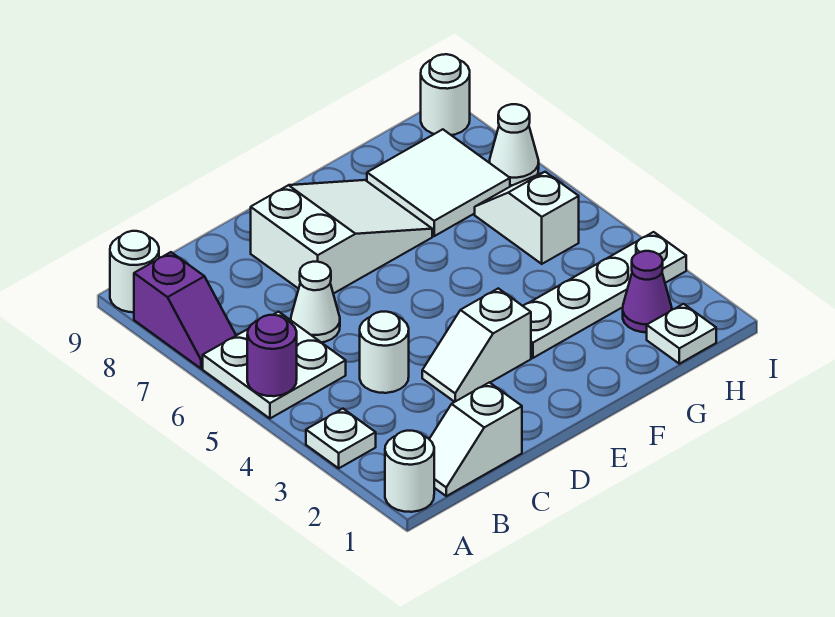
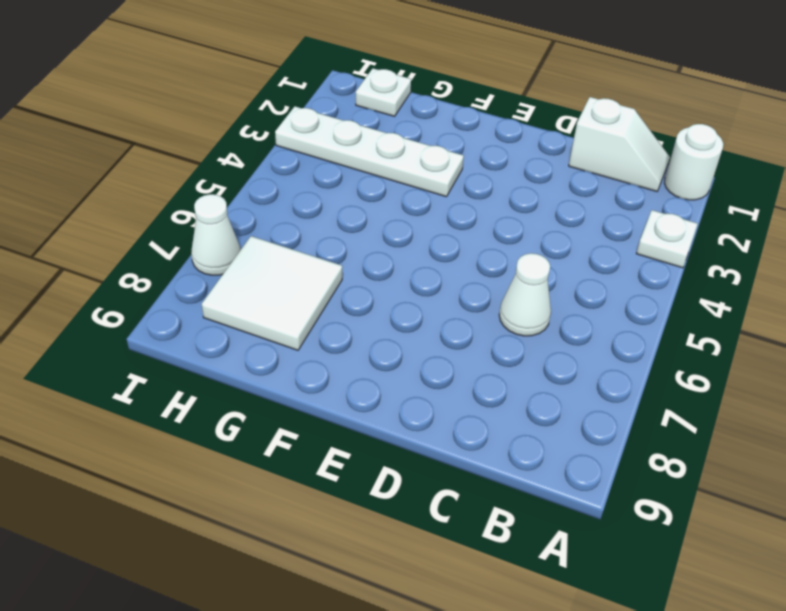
none -> white plate A5:B6 level 1
none -> purple slope A7:A8 level 1 top 8
none -> white round brick A9 level 1

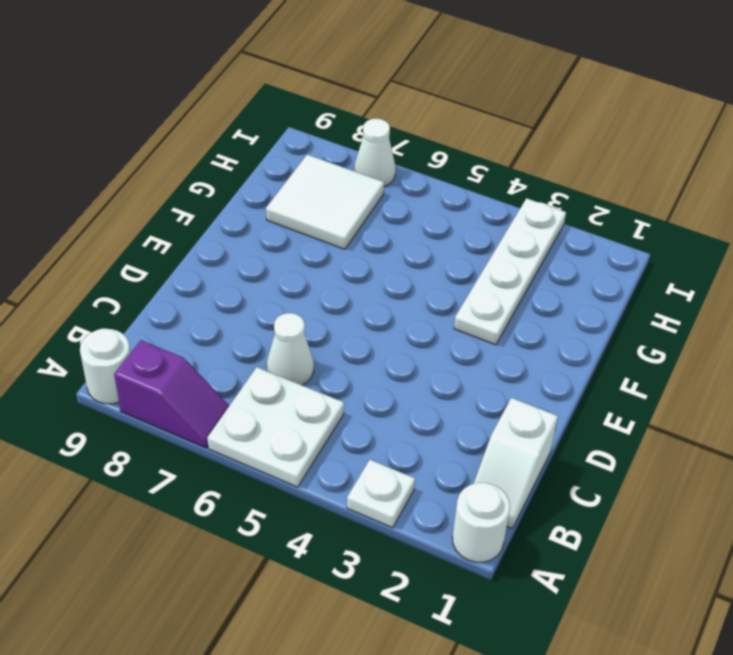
none -> white round brick C4 level 1
none -> white slope D3:E3 level 1 top E
none -> white slope D7:F8 level 1 top D

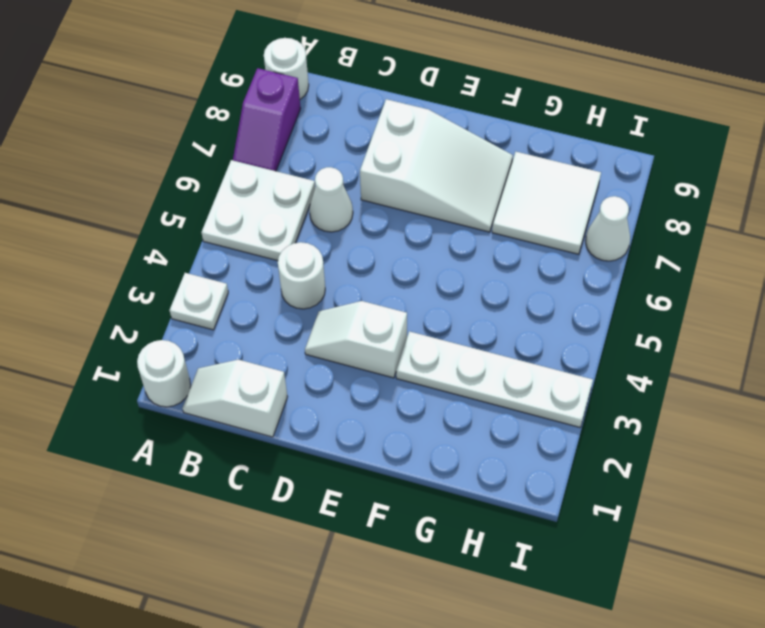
none -> white plate H1 level 1
none -> purple cone H2 level 1
none -> white slope H5:H6 level 1 top 5

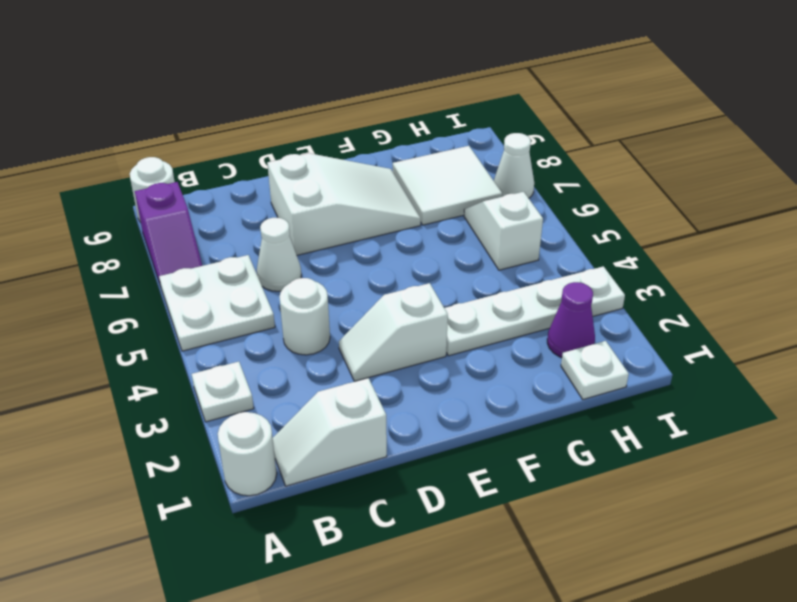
none -> white round brick I9 level 1
none -> purple round brick A5 level 2

